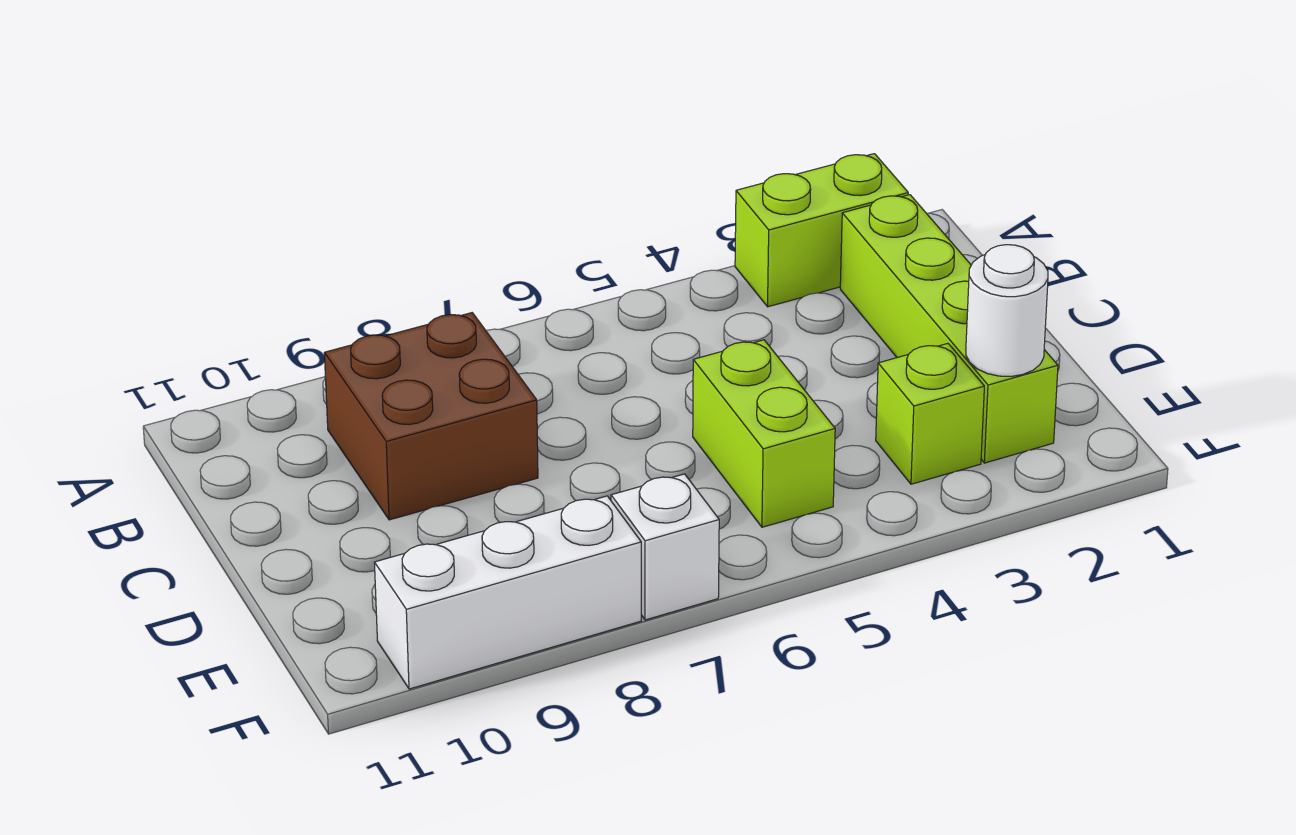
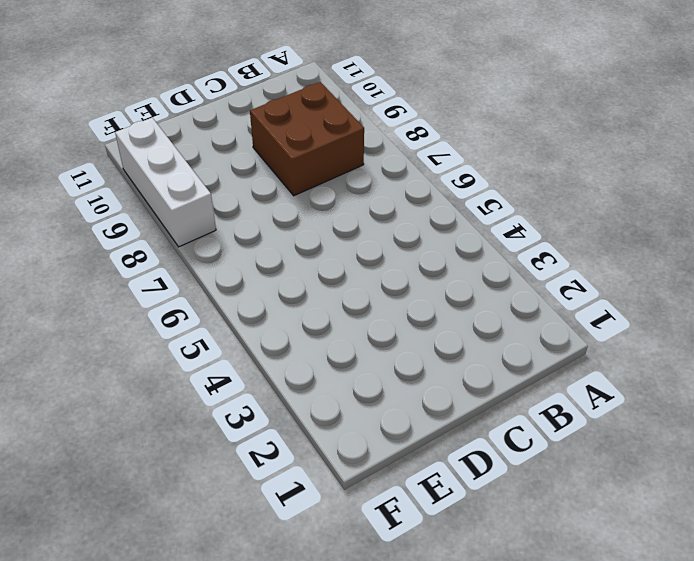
none -> lime brick A2:A3 level 1
none -> lime brick B2:E2 level 1

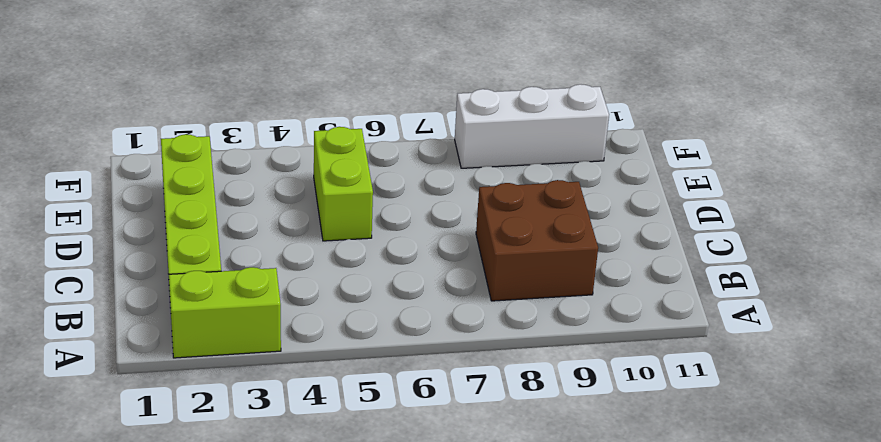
none -> lime brick E3 level 1
none -> white brick F7 level 1

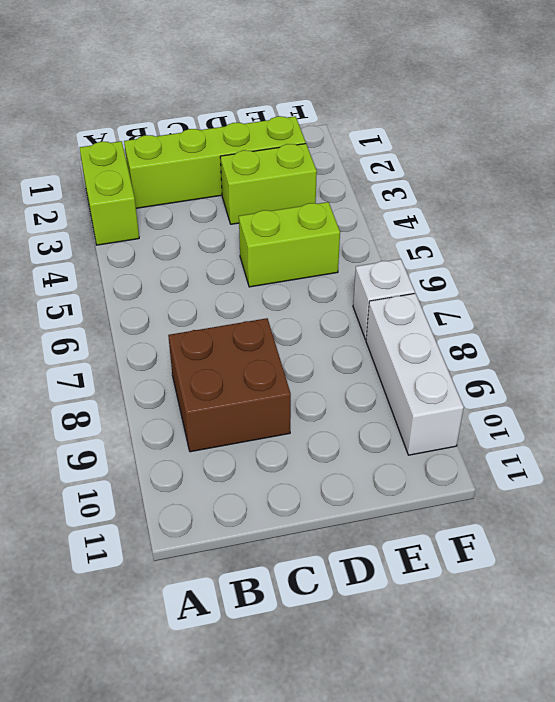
lime brick D3:E3 level 1 -> lime brick E3 level 1
none -> white round brick E2 level 2

